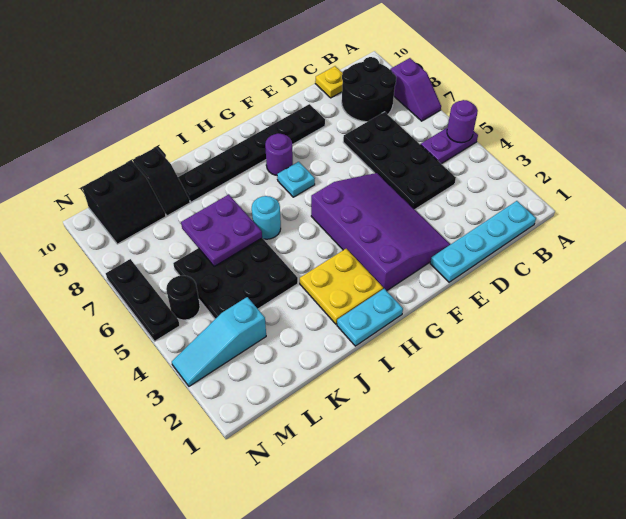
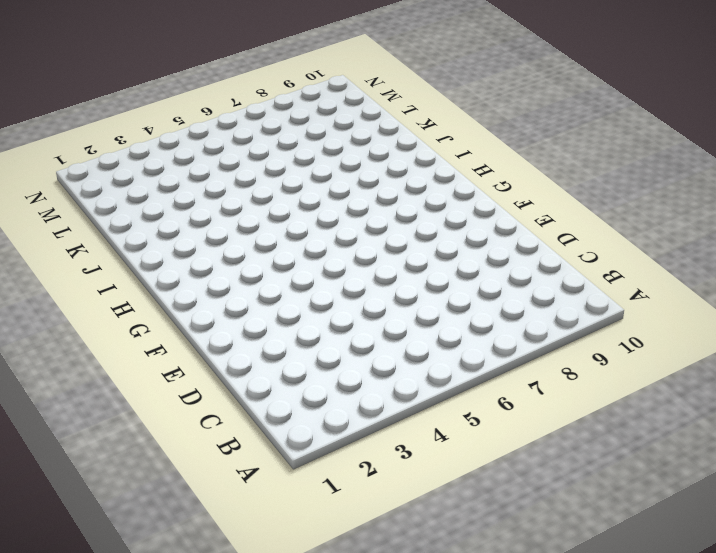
none -> purple plate A5:B5 level 1
none -> purple slope A7:A8 level 1 top 8
none -> cyan plate B1:E1 level 1

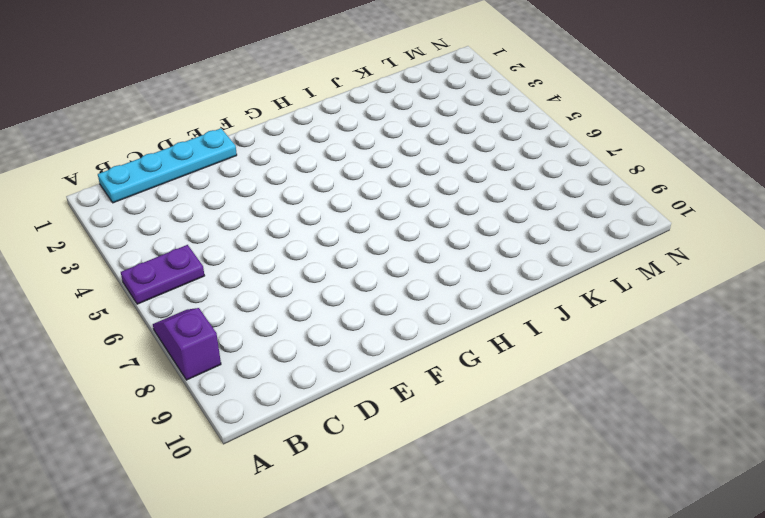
none -> black round brick B8:C9 level 1
none -> black plate C4:D7 level 1
none -> yellow plate C10 level 1

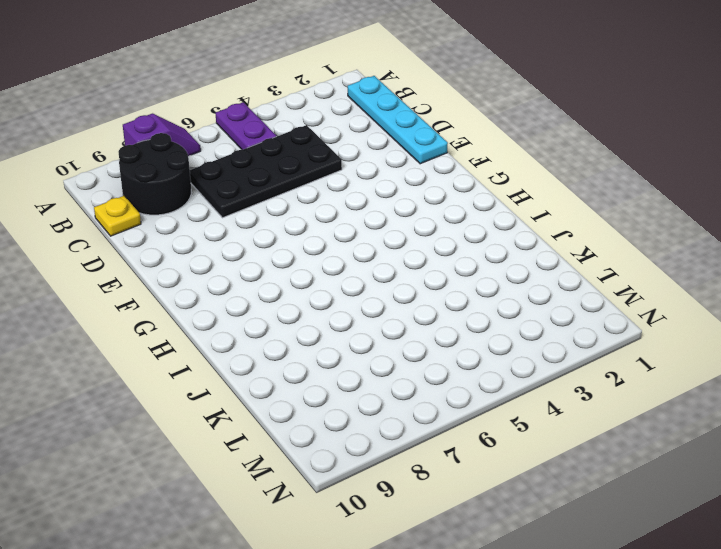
none -> purple slope E2:G5 level 1 top G
none -> black plate E9:J9 level 1
none -> cyan plate G7 level 1

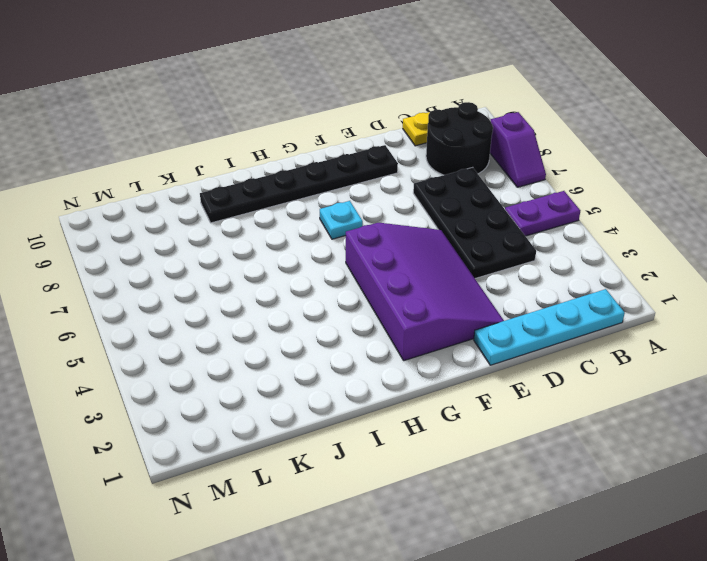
none -> purple round brick G8 level 1
none -> cyan plate H1:I1 level 1
none -> yellow plate H2:I3 level 1

